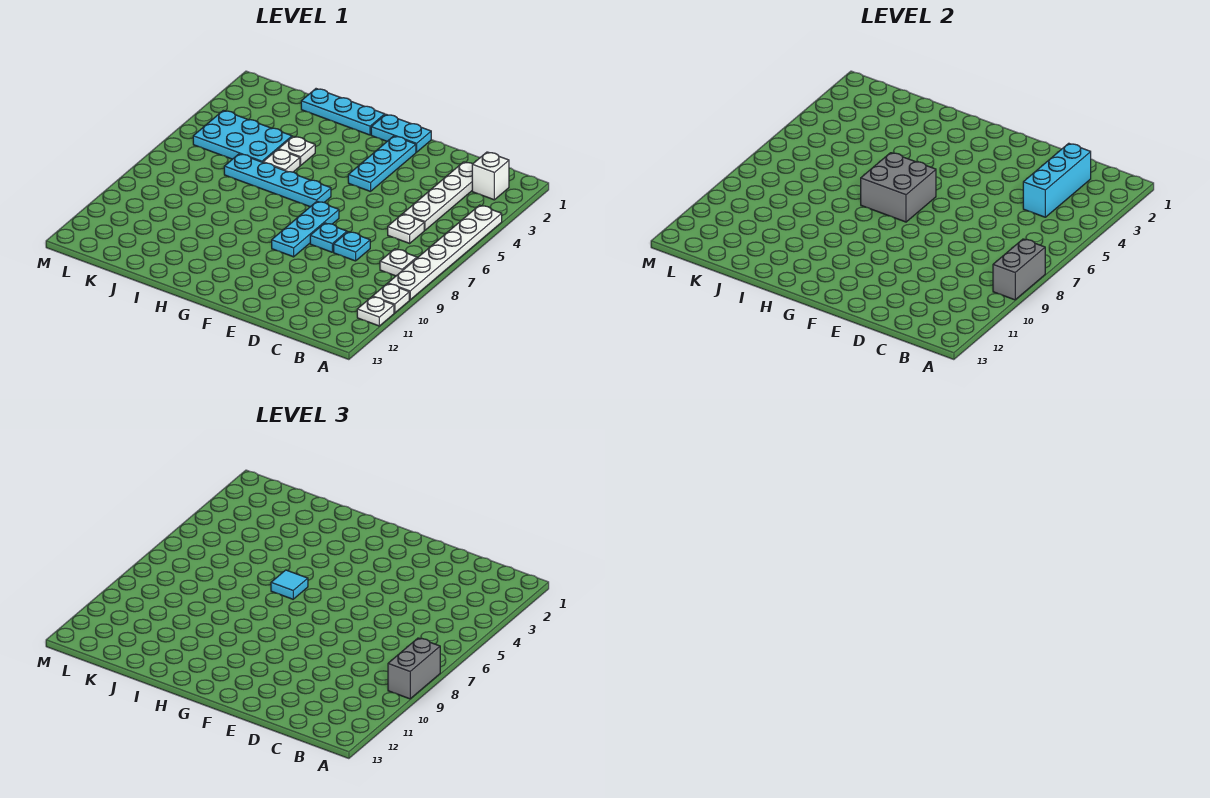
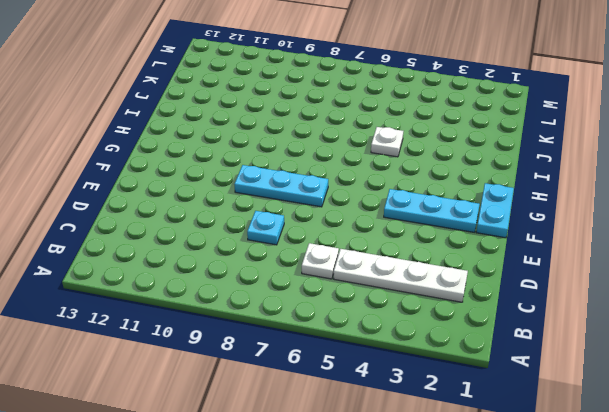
none -> white plate A4:A9 level 1
none -> white plate A10 level 1
none -> white plate A11 level 1

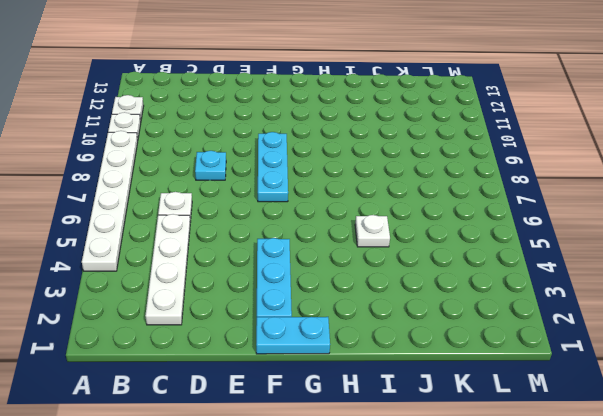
none -> white brick B2 level 1
none -> white plate B8 level 1
none -> cyan plate E8 level 1

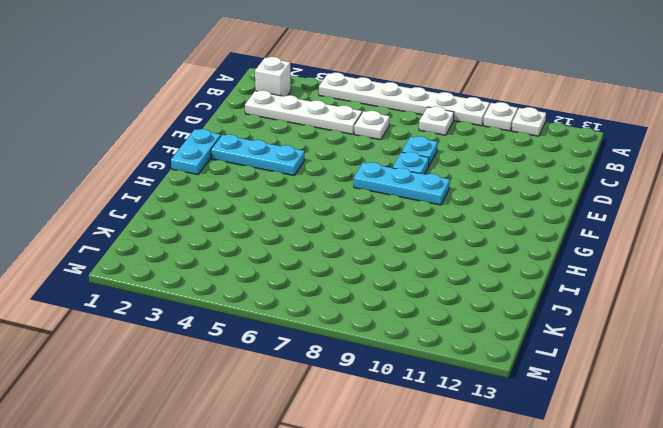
none -> cyan plate G6:J6 level 1
none -> cyan plate H1:J1 level 1
none -> white plate I4 level 1

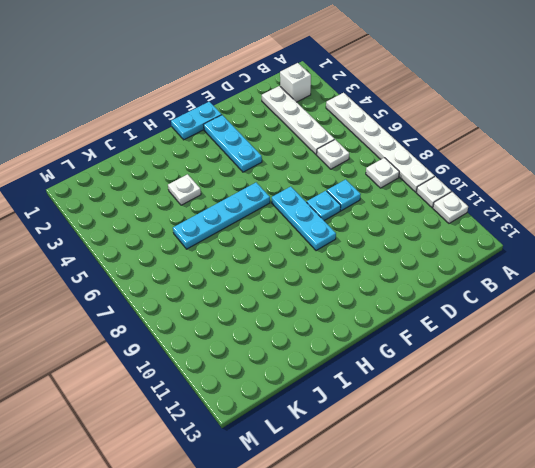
none -> cyan plate H1:J1 level 1
none -> white plate I5 level 1
none -> cyan plate J4:L5 level 1

